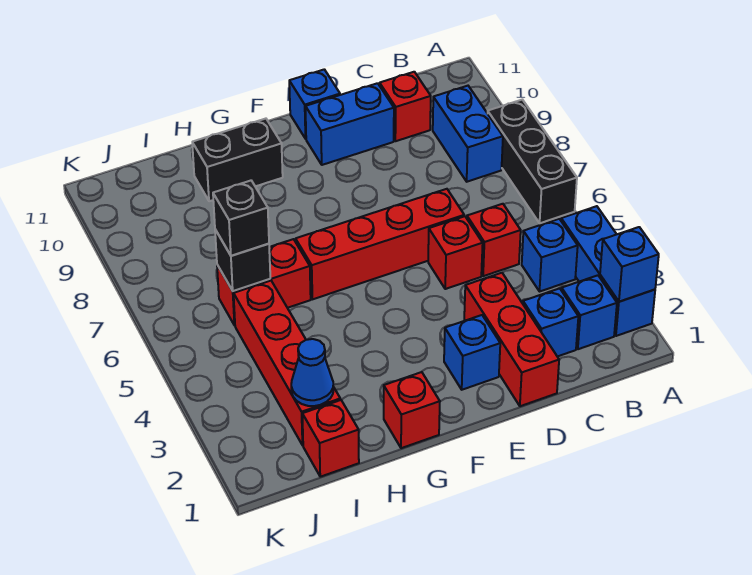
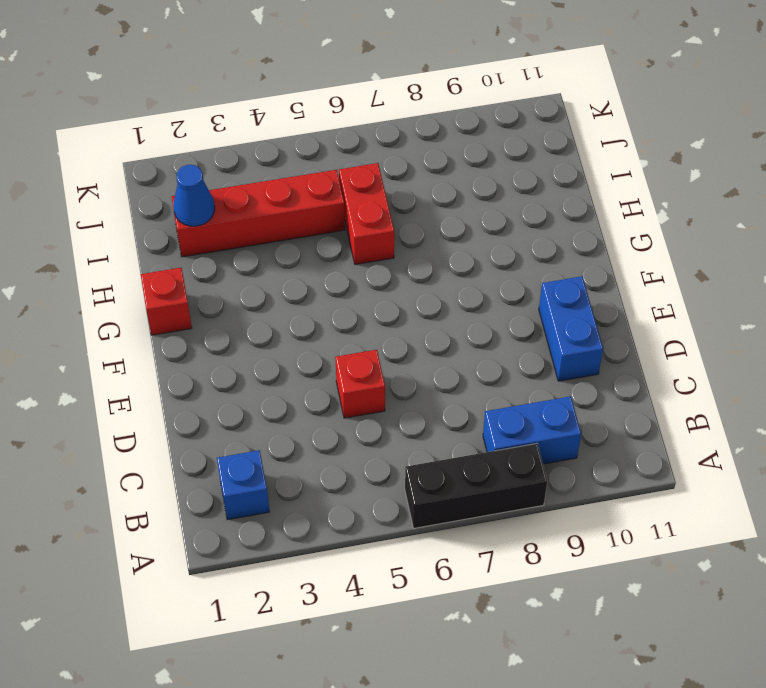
none -> blue brick A2:A4 level 1
none -> blue brick B4 level 1
none -> blue brick C2 level 1

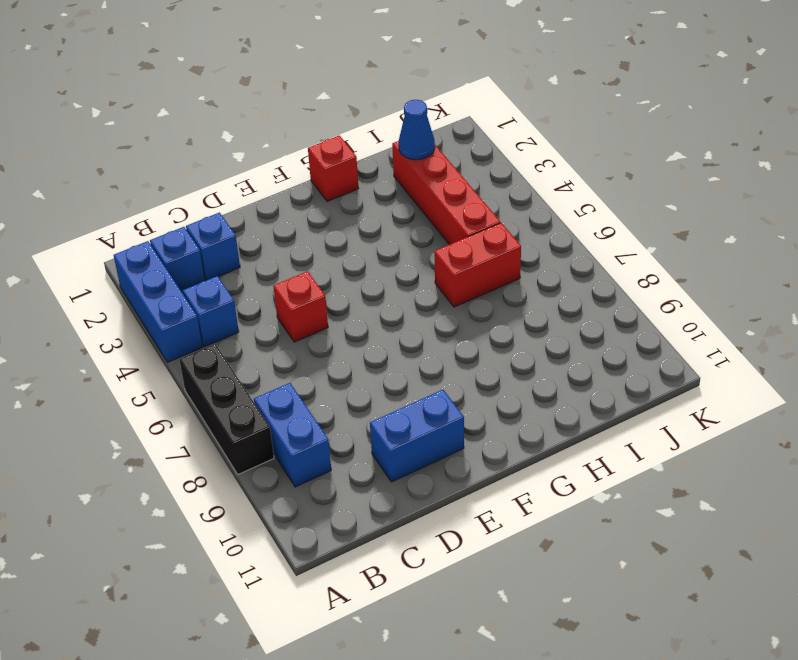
none -> red brick C5 level 1
none -> red brick C10 level 1
none -> red brick D1:D3 level 1

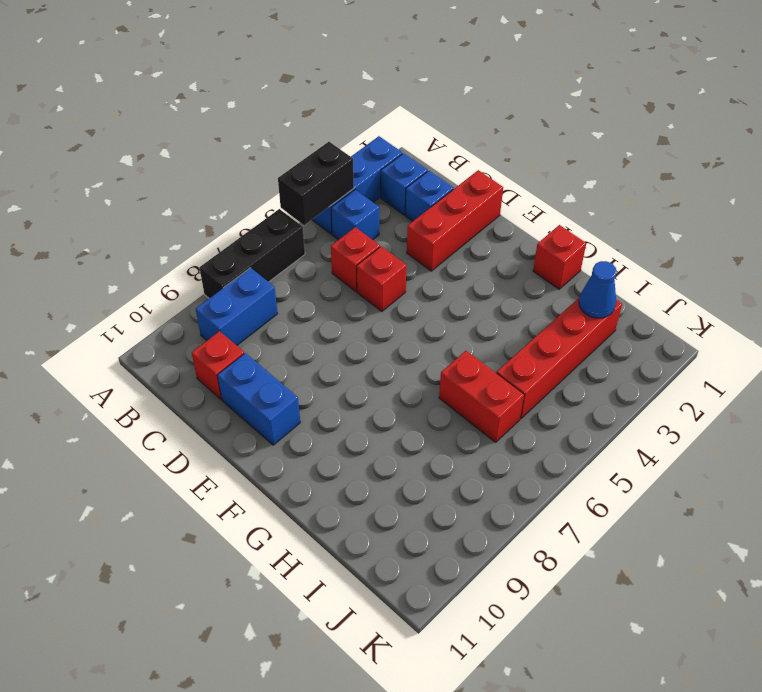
black brick A4:A5 level 2 -> black brick G10:H10 level 1
none -> red brick D6:G6 level 1
none -> blue brick E2 level 1
none -> blue brick E11 level 1

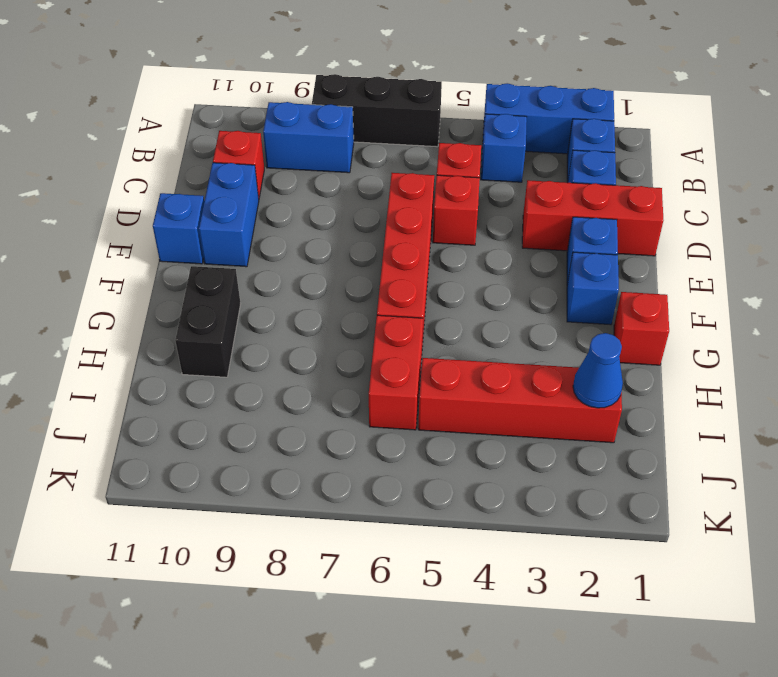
blue brick F2 level 1 -> blue brick A2 level 2
none -> red brick I1 level 1
none -> black brick I6 level 2
none -> black brick I6 level 3

